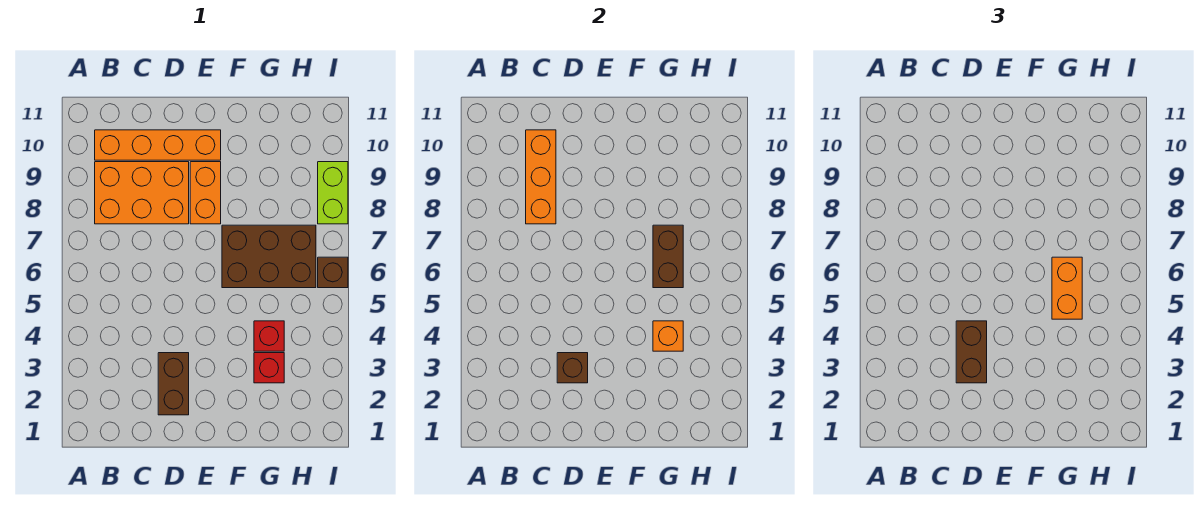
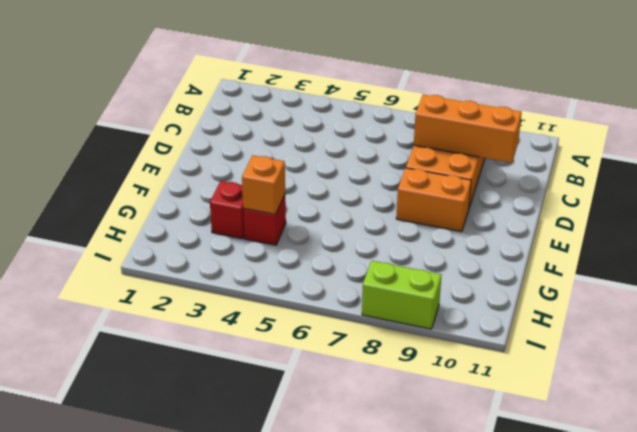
none -> orange brick B10:E10 level 1
none -> brown brick D2:D3 level 1
none -> brown brick F6:H7 level 1

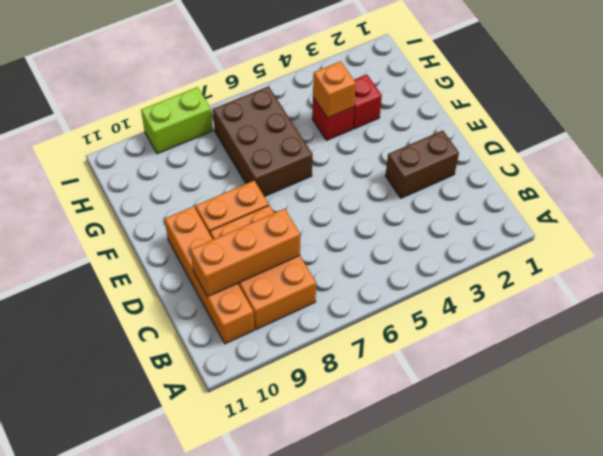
none -> brown brick I6 level 1
none -> brown brick D3 level 2
none -> brown brick G6:G7 level 2

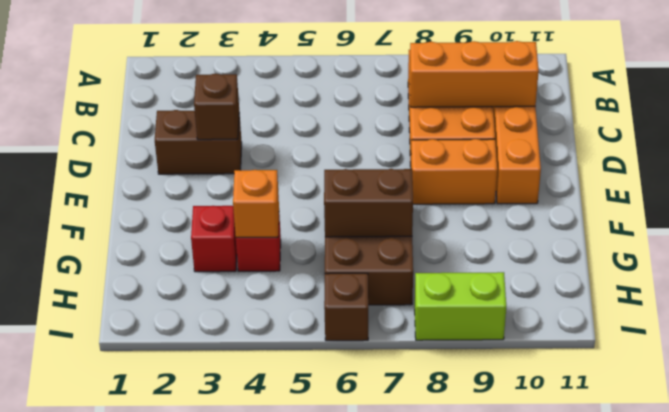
none -> brown brick D3:D4 level 3
none -> orange brick G5:G6 level 3

